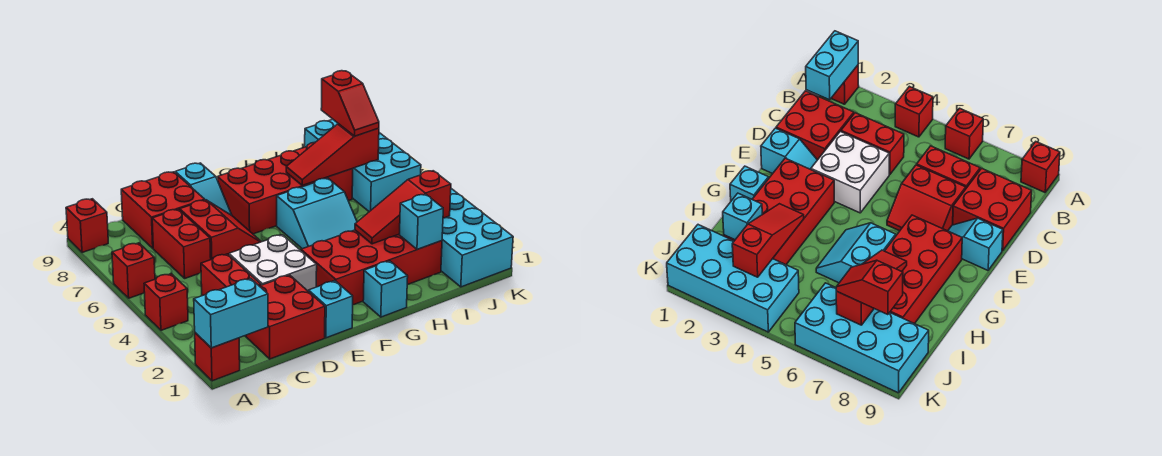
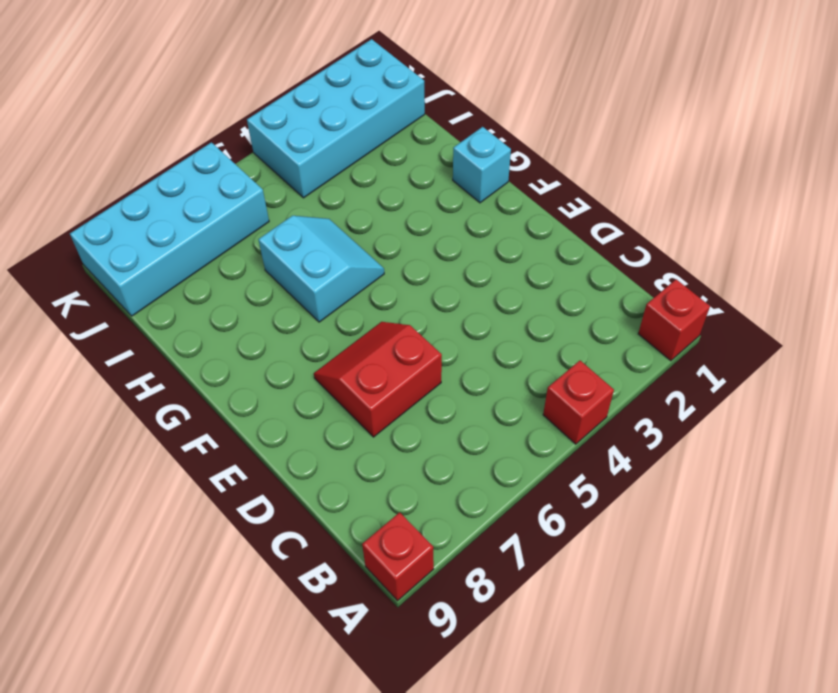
none -> red brick A6 level 1
none -> red brick C1:D2 level 1
none -> red brick C3:C4 level 1

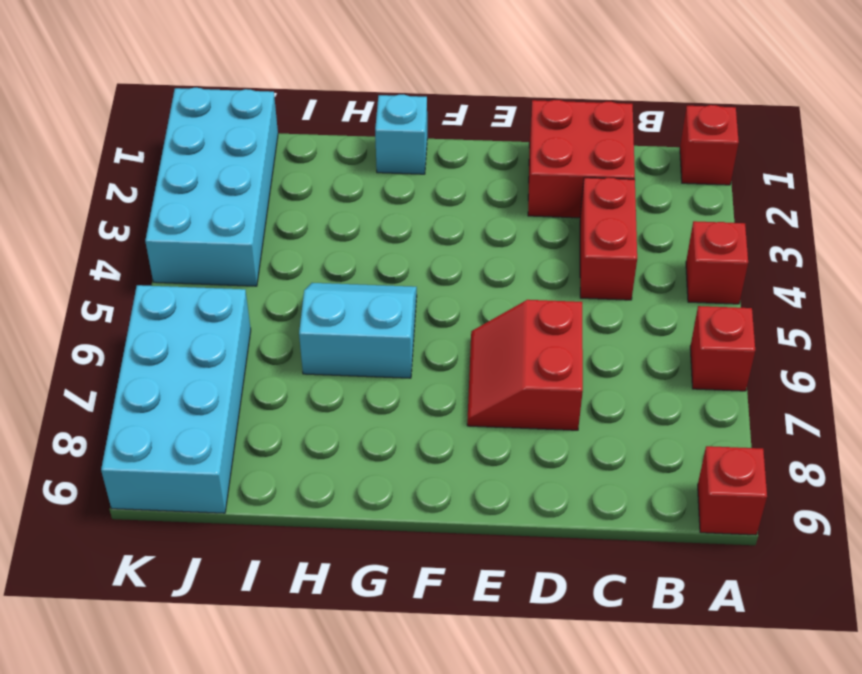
none -> red brick C6:C7 level 1
none -> red brick C8:D9 level 1
none -> white brick D3:E4 level 1

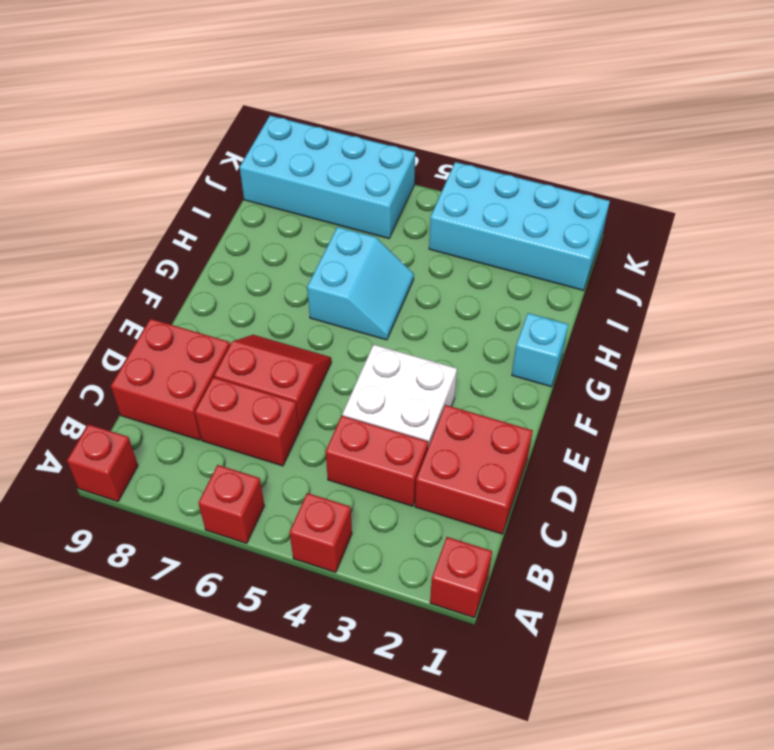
none -> cyan slope E1:E2 level 1 top 1
none -> cyan slope E8:E9 level 1 top 9
none -> red brick F2:I3 level 1

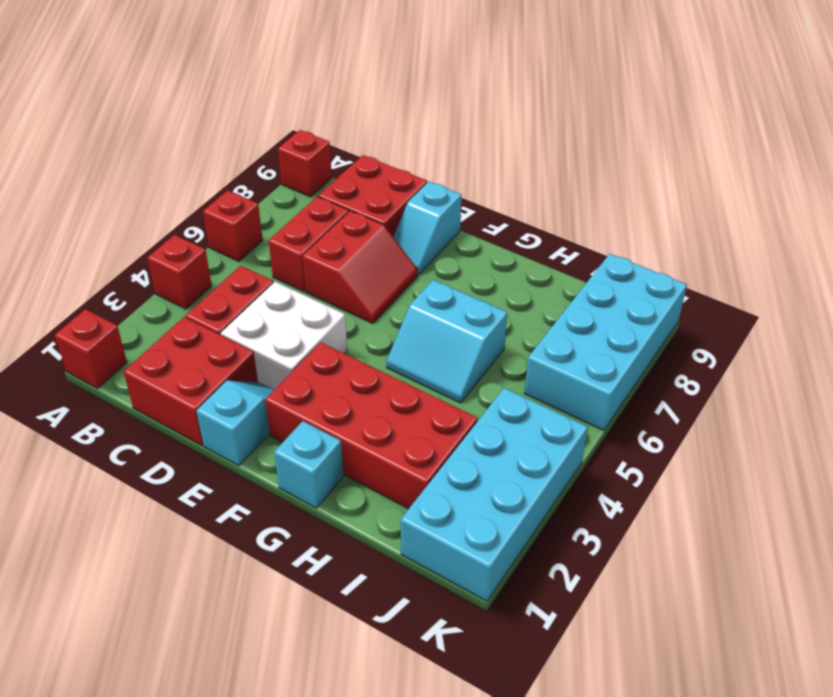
none -> red brick F7:I8 level 1
none -> cyan brick A1:B1 level 2
none -> red slope H3:J3 level 2 top J

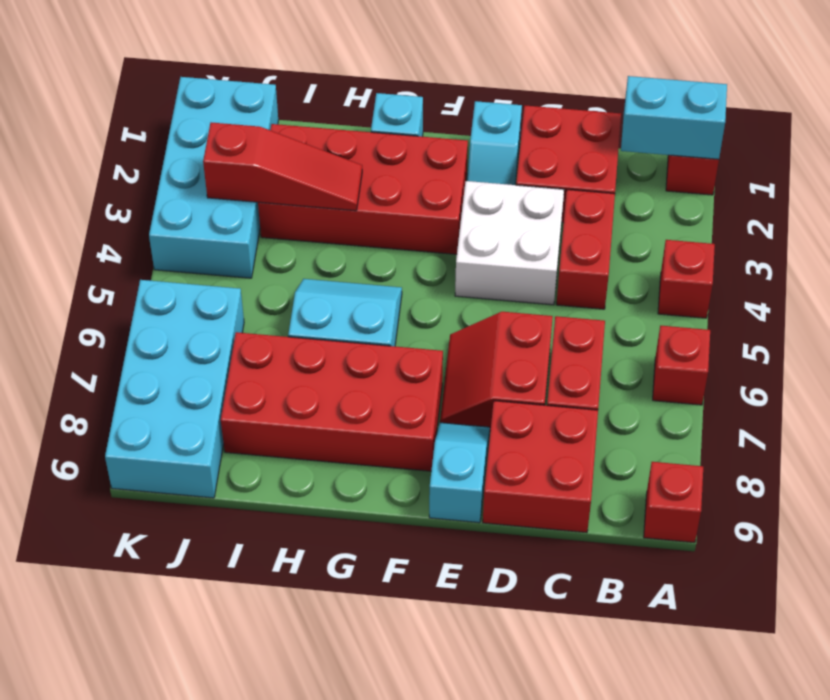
none -> red slope H7:J7 level 2 top J
none -> cyan brick I2 level 2
none -> red slope J7:J8 level 3 top 8

